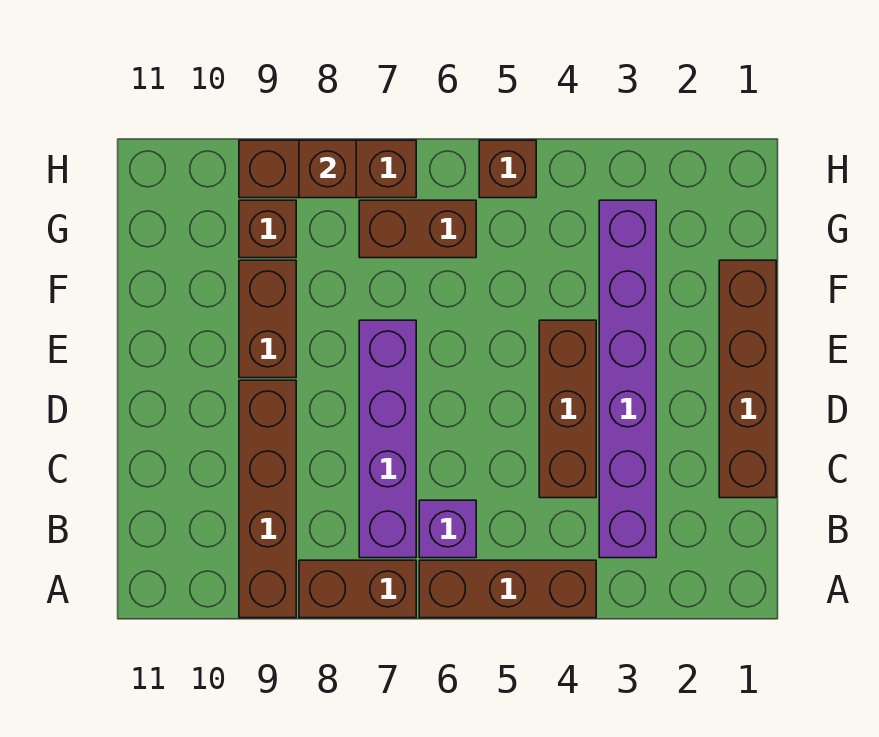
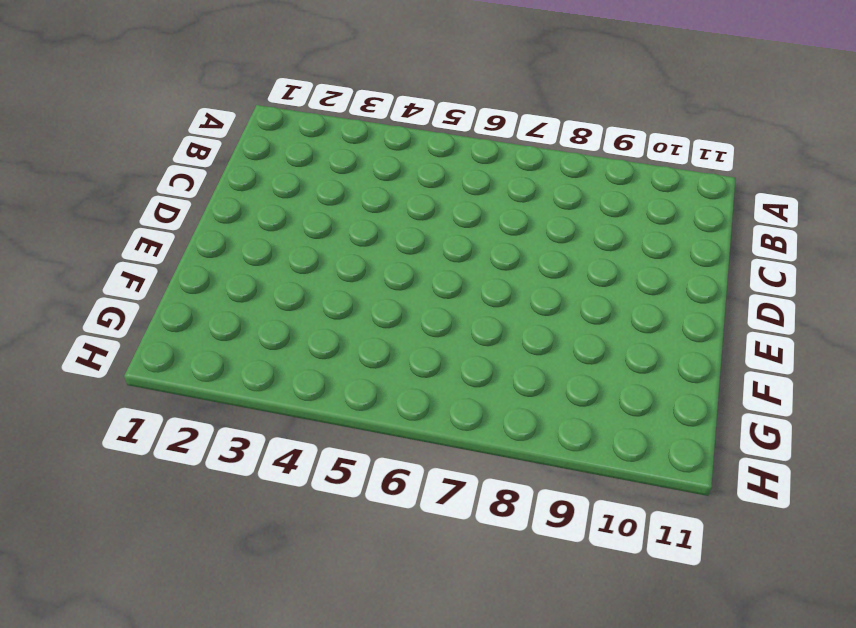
none -> brown brick A4:A6 level 1
none -> brown brick A7:A8 level 1
none -> brown brick A9:D9 level 1

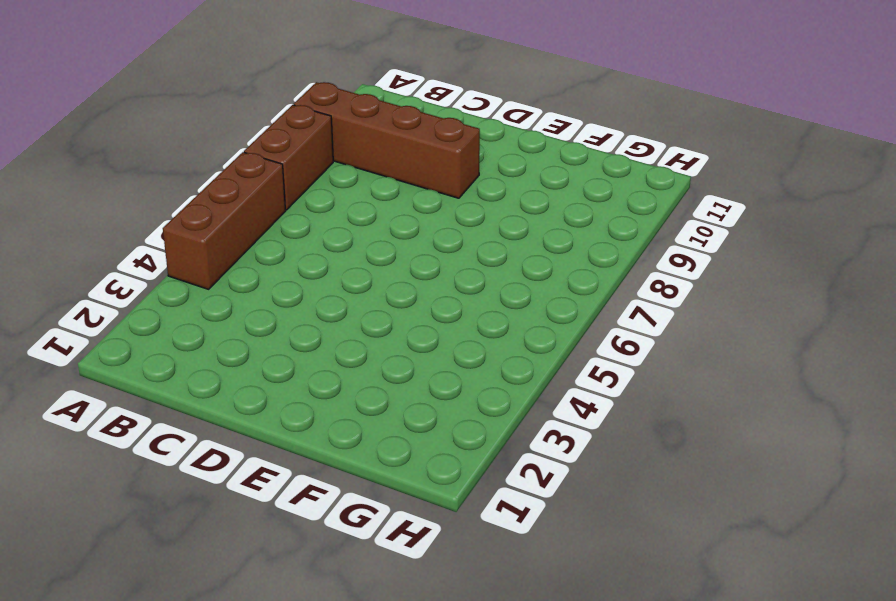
none -> purple brick B3:G3 level 1
none -> purple brick B6 level 1
none -> purple brick B7:E7 level 1

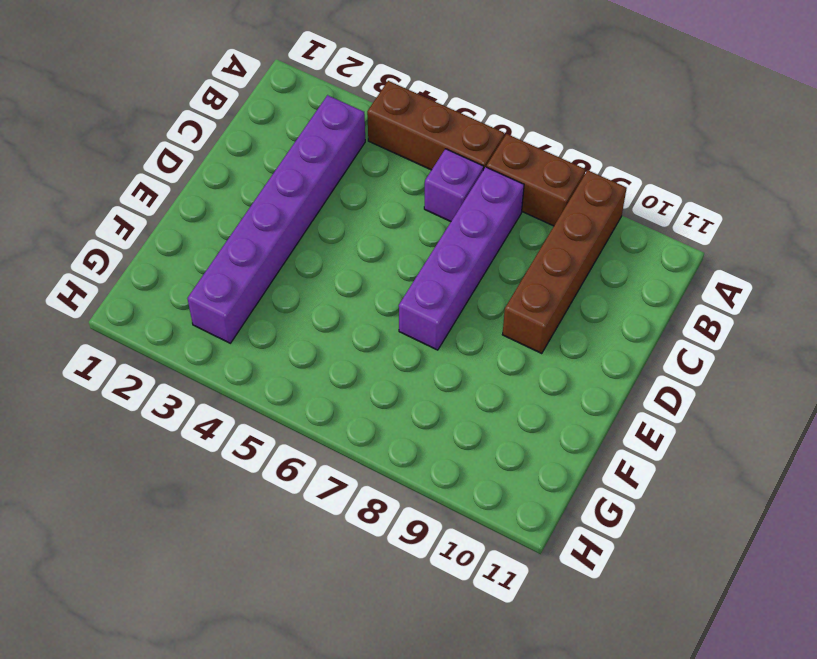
none -> brown brick C1:F1 level 1
none -> brown brick C4:E4 level 1
none -> brown brick E9:F9 level 1

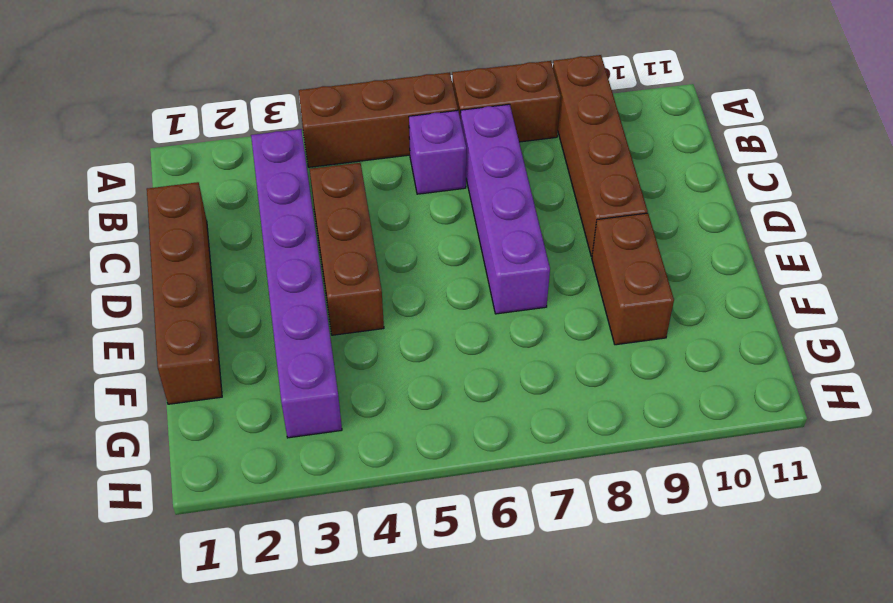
none -> brown brick G6:G7 level 1
none -> brown brick G9 level 1
none -> brown brick H5 level 1

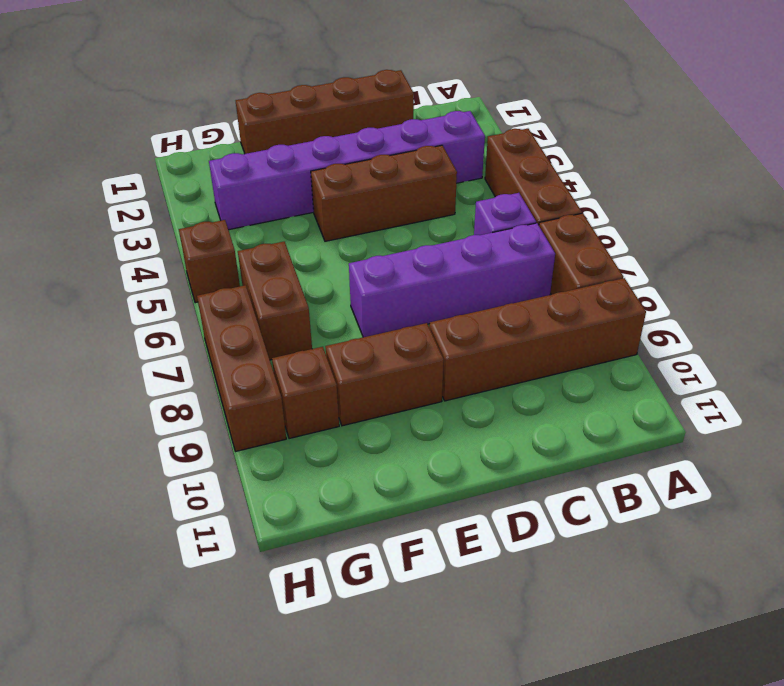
none -> brown brick H8 level 2

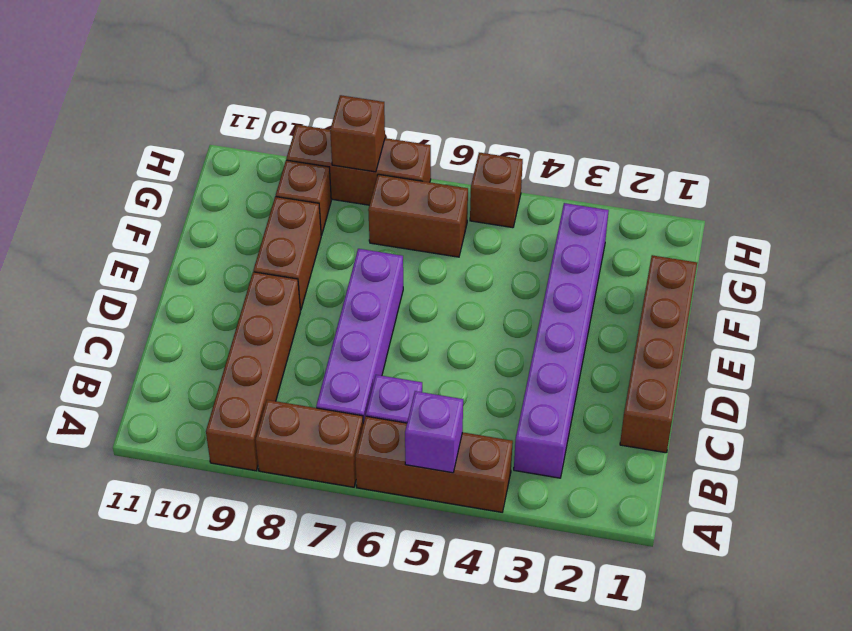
purple brick A5 level 2 -> none
none -> brown brick C4:E4 level 1

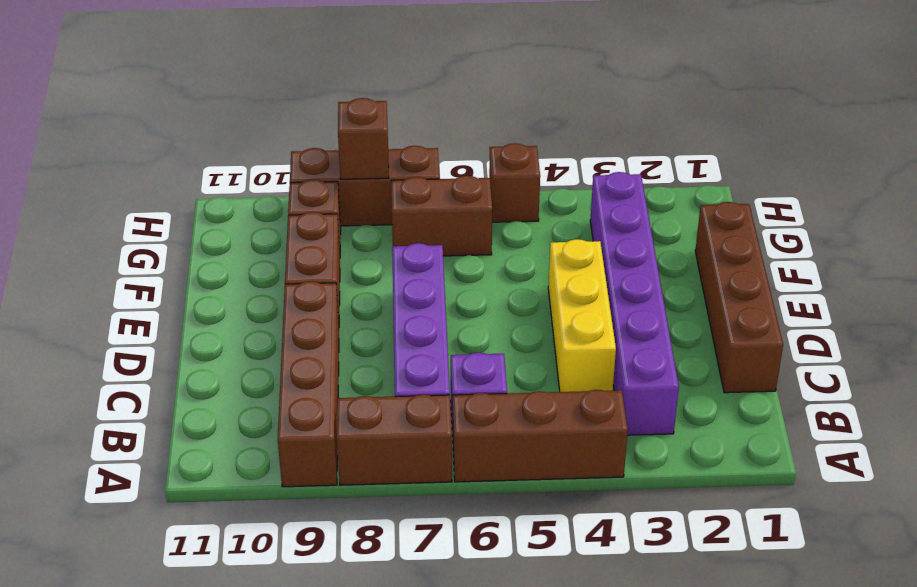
yellow brick C4:E4 level 1 -> brown brick C4:E4 level 1

